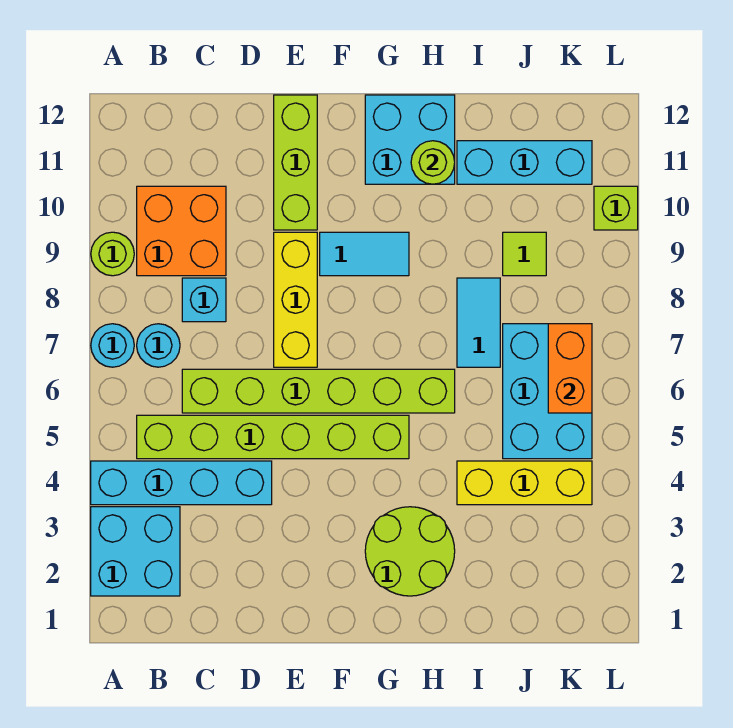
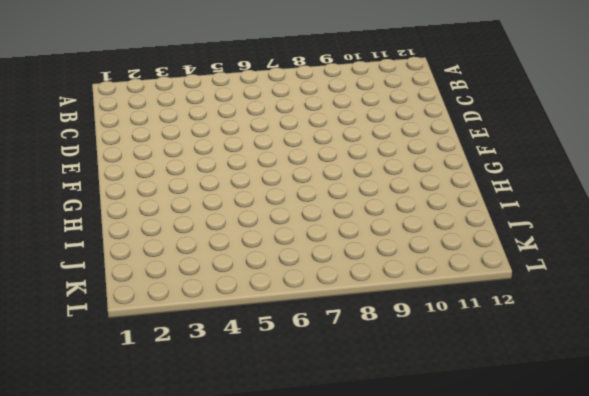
none -> cyan brick A2:B3 level 1
none -> cyan brick A4:D4 level 1
none -> cyan round brick A7 level 1

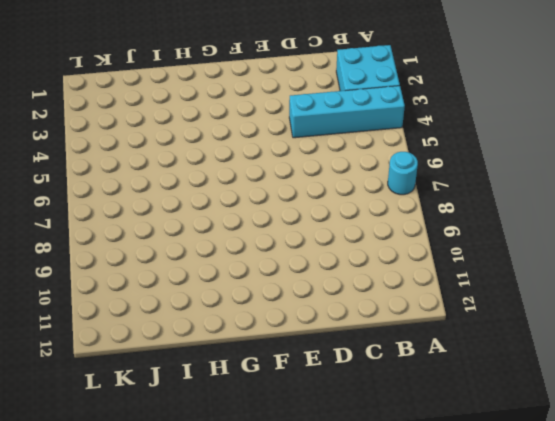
none -> lime round brick A9 level 1
none -> lime brick B5:G5 level 1
none -> cyan round brick B7 level 1

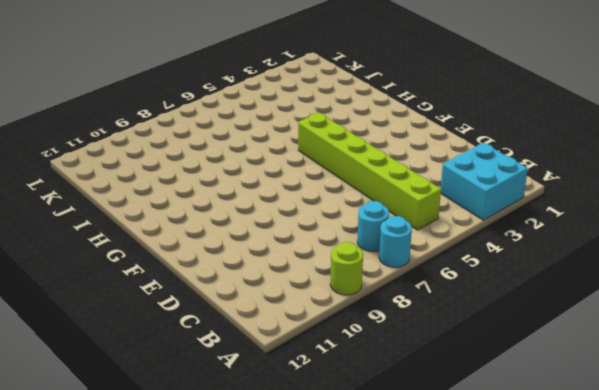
none -> cyan brick A4:D4 level 1
none -> orange brick B9:C10 level 1
none -> lime brick C6:H6 level 1

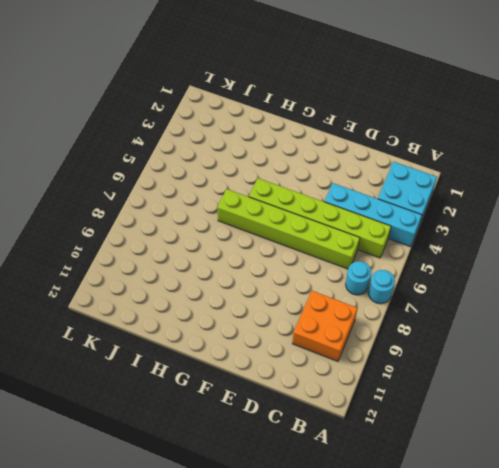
none -> lime round brick A9 level 1
none -> cyan brick C8 level 1
none -> yellow brick E7:E9 level 1

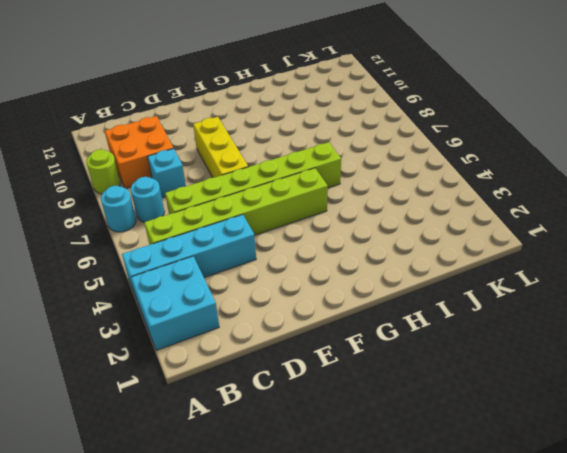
none -> lime brick E10:E12 level 1
none -> cyan tile F9:G9 level 1
none -> lime round brick G2:H3 level 1

